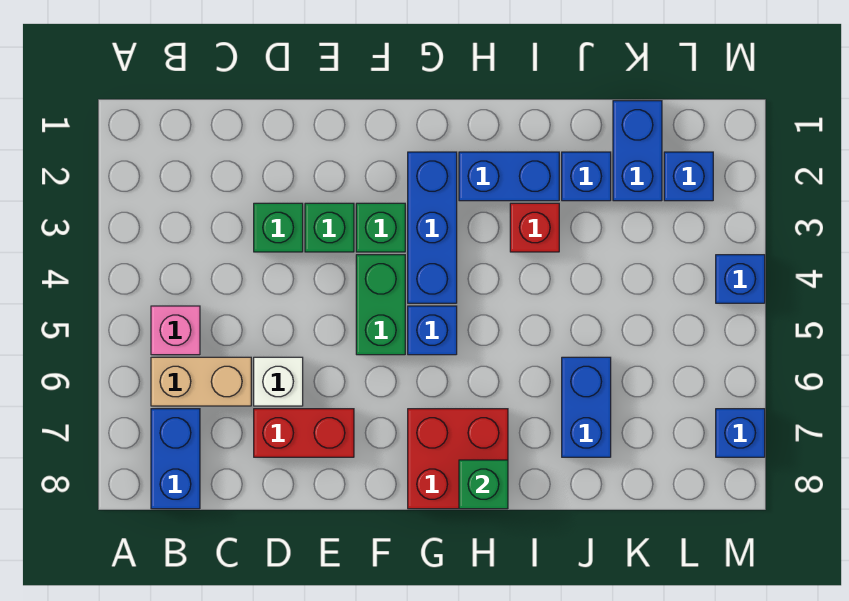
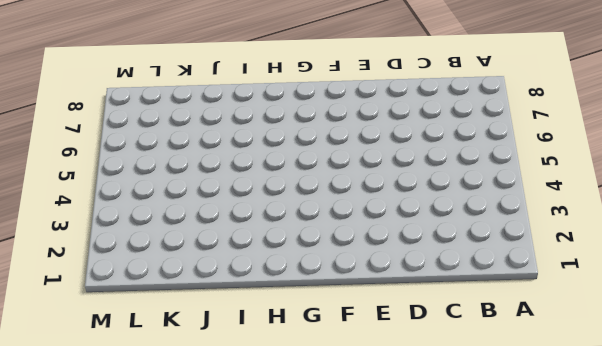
none -> pink brick B5 level 1
none -> tan brick B6:C6 level 1
none -> blue brick B7:B8 level 1

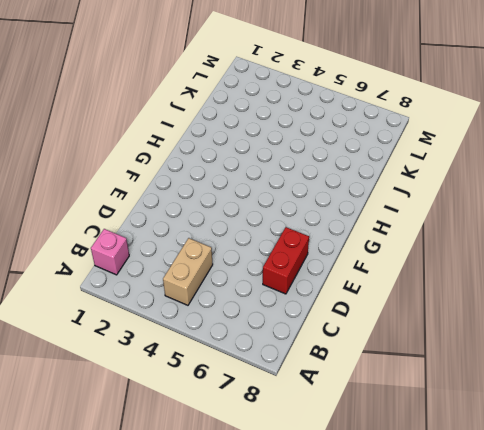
pink brick B1 level 1 -> pink brick B5 level 1
tan brick B4:C4 level 1 -> tan brick B6:C6 level 1
none -> blue brick B7:B8 level 1
none -> green brick D3 level 1
none -> white brick D6 level 1

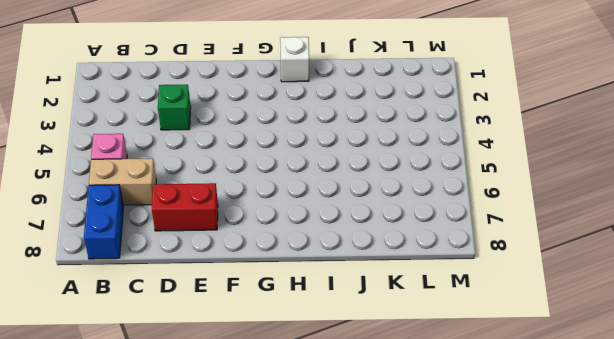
white brick H1 level 1 -> white brick D6 level 1
none -> green brick E3 level 1
none -> green brick F3 level 1
none -> green brick F4:F5 level 1

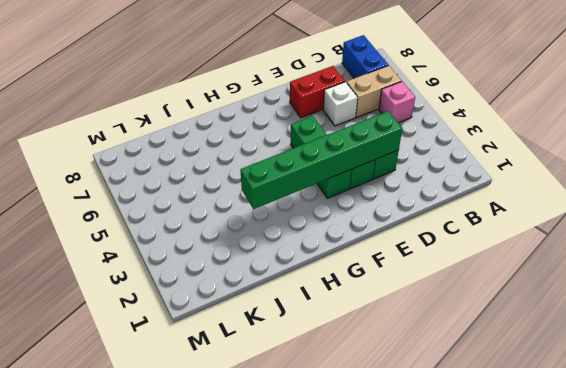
green brick D3:I3 level 2 -> none
none -> blue brick G2:G4 level 1
none -> blue brick G5 level 1
none -> red brick G7:H8 level 1

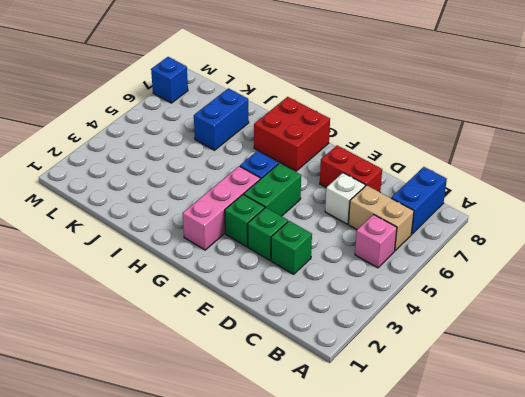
pink brick G2:G4 level 1 -> blue brick G2:G4 level 1
none -> blue brick H2:I2 level 1
none -> red brick I3 level 1
none -> blue brick J2 level 1

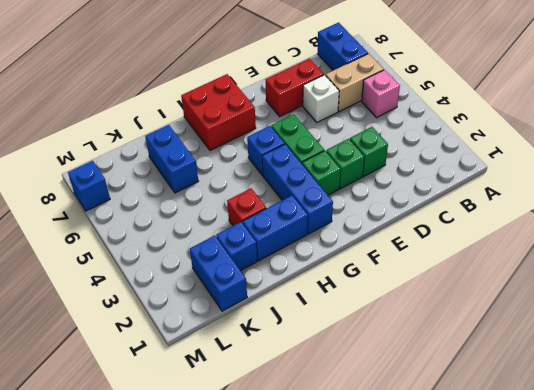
none -> blue brick L2 level 1
none -> blue brick M4 level 1
none -> green brick H8 level 2

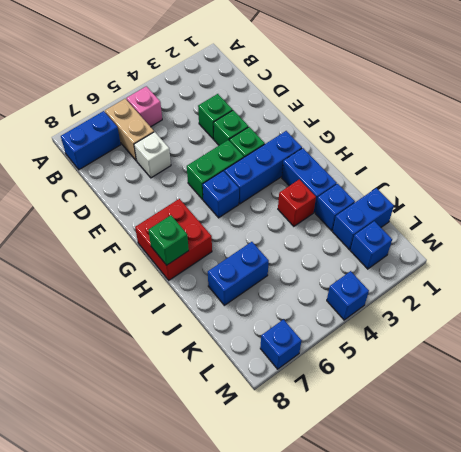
none -> red brick D7:E7 level 1

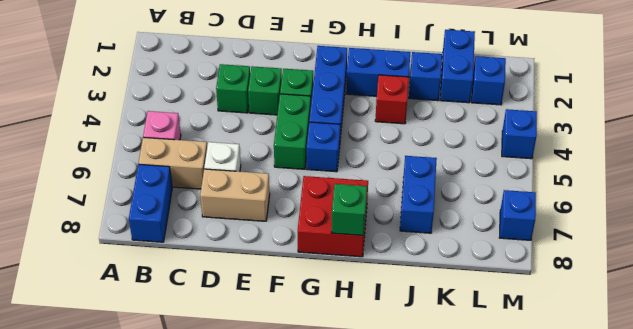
tan brick D7:E7 level 1 -> red brick D7:E7 level 1

